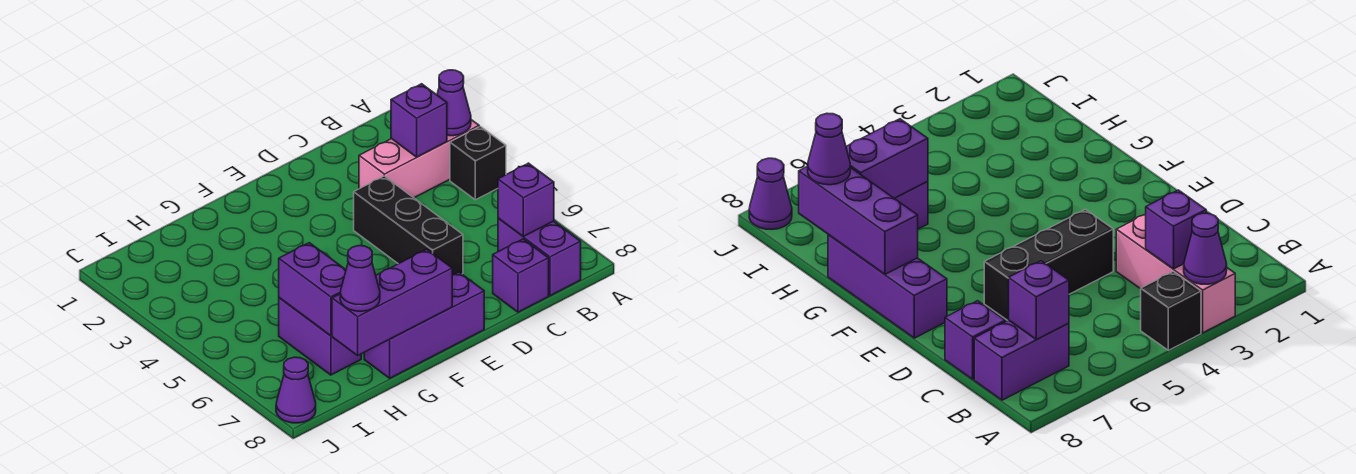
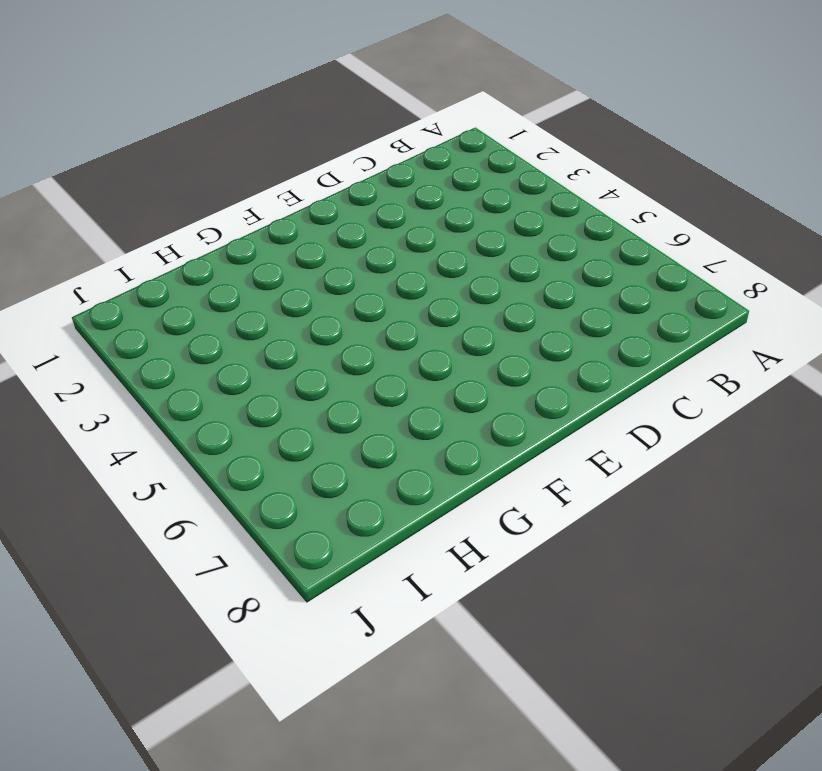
none -> pink brick A3:C3 level 1
none -> black brick A4 level 1
none -> purple brick B7:B8 level 1

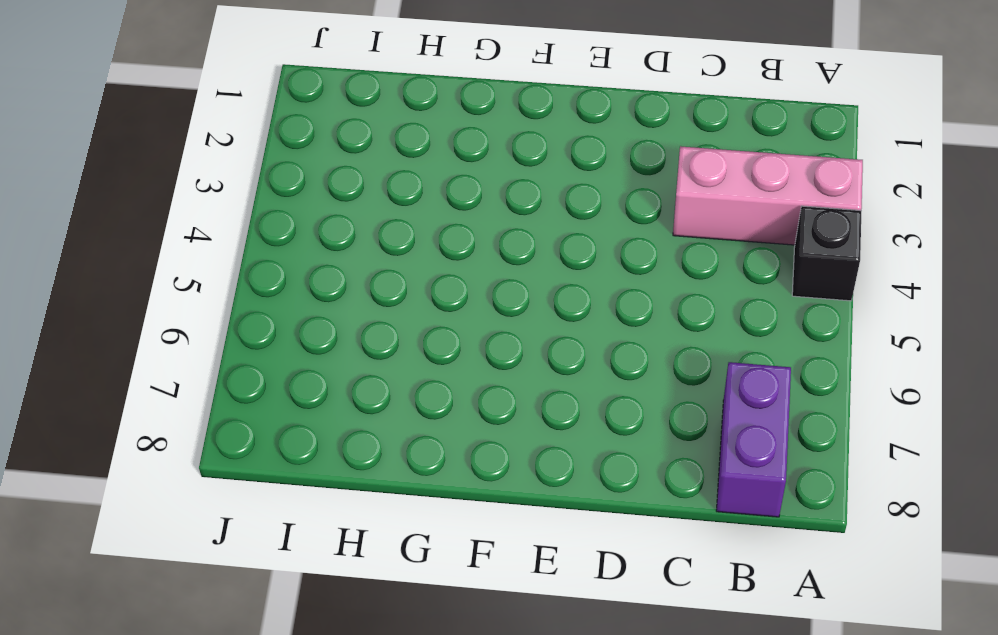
none -> purple brick C8 level 1
none -> black brick D4:D6 level 1
none -> purple brick E8:G8 level 1

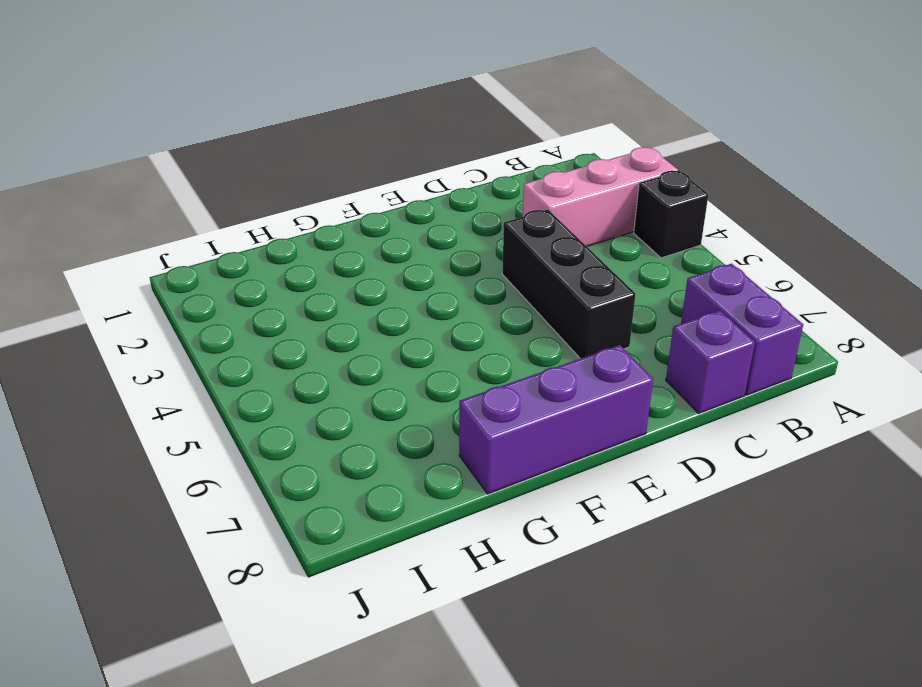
none -> purple brick H6:H7 level 1
none -> purple cone J8 level 1
none -> purple cone A3 level 2

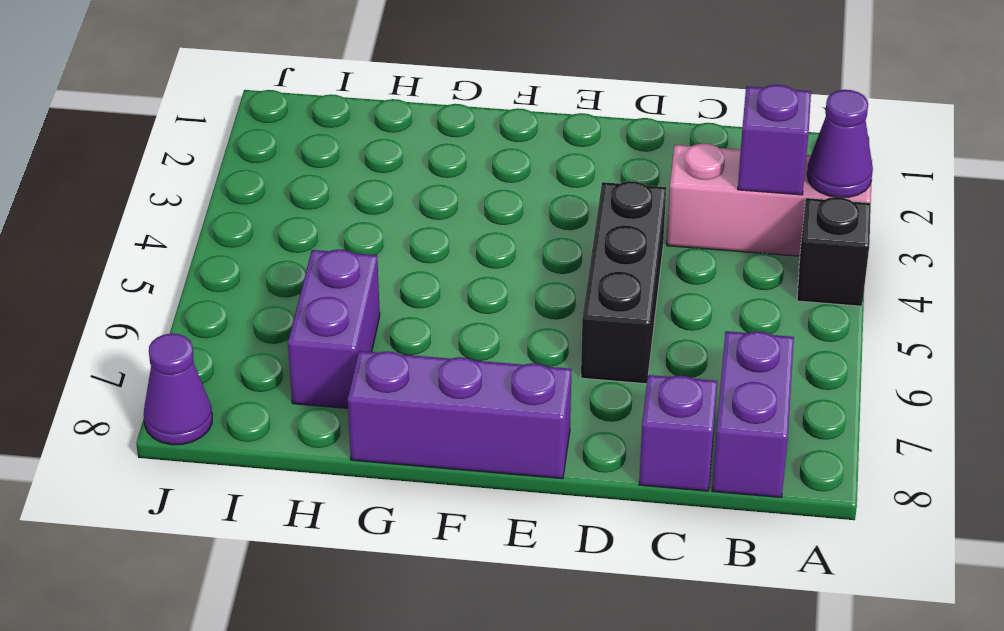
none -> purple brick B7 level 2
none -> purple brick F8:H8 level 2
none -> purple brick H6:H7 level 2

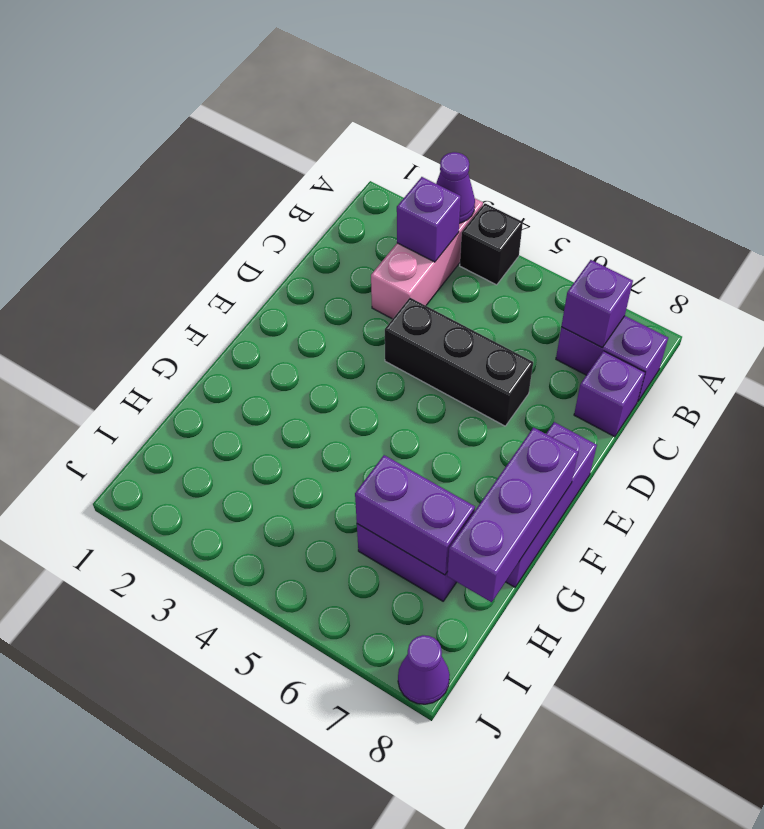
none -> purple cone H8 level 3

